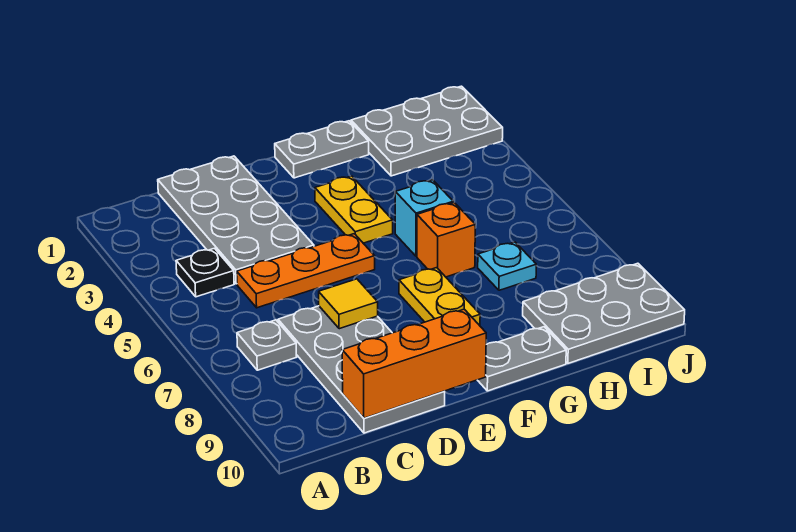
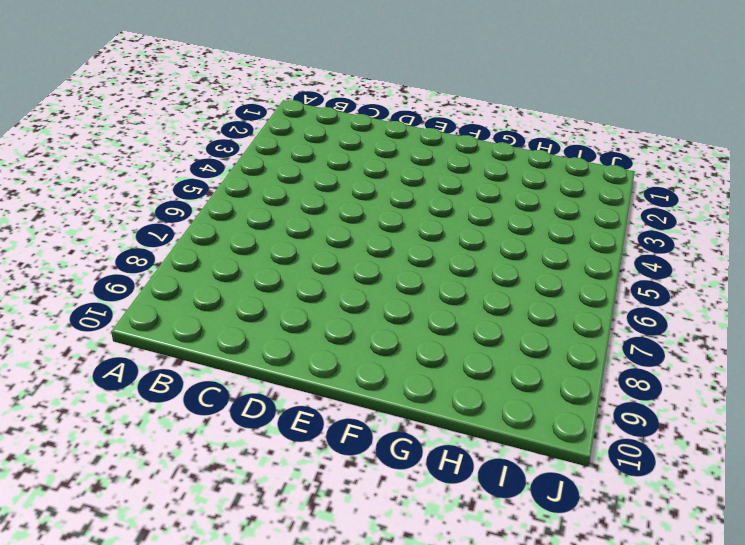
none -> black plate B4 level 1
none -> grey plate B7 level 1
none -> grey plate C1:D4 level 1

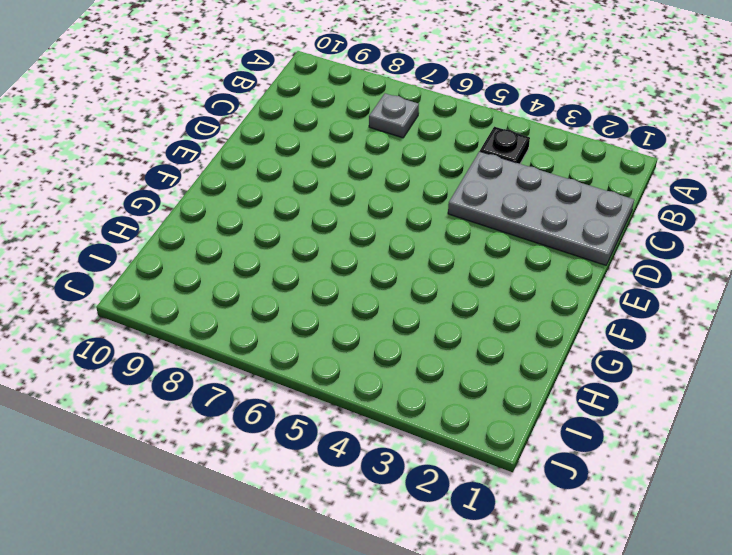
none -> orange plate C5:E5 level 1
none -> grey plate C7:D10 level 1
none -> grey plate F1:G1 level 1

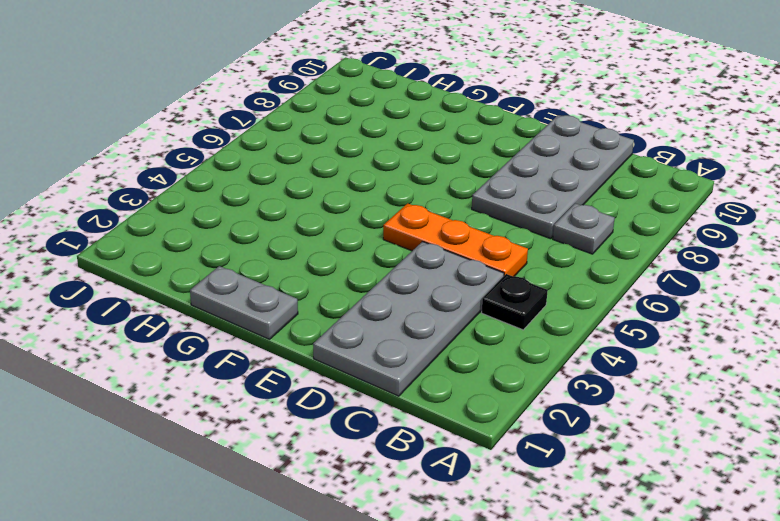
none -> yellow plate F3:F4 level 1
none -> yellow plate F7:F8 level 1
none -> grey plate F10:G10 level 1

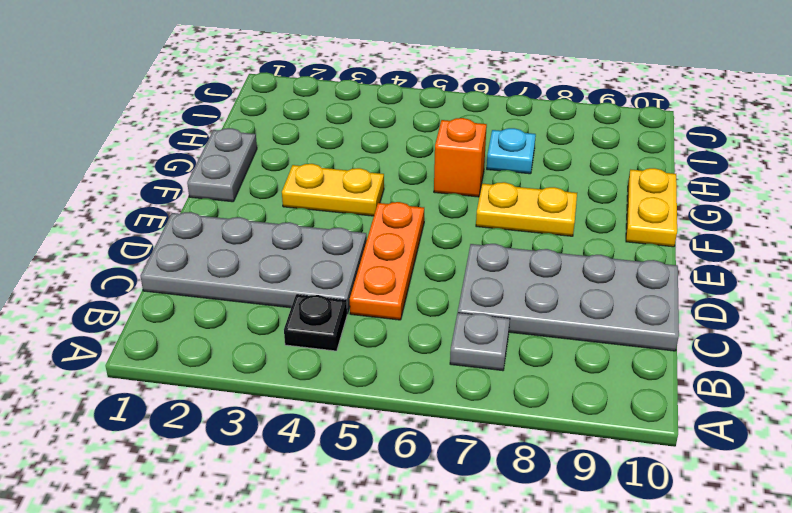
yellow plate F10:G10 level 1 -> grey plate F10:G10 level 1
none -> cyan brick G5 level 1
none -> grey plate H1:J2 level 1
none -> grey plate H9:J10 level 1

